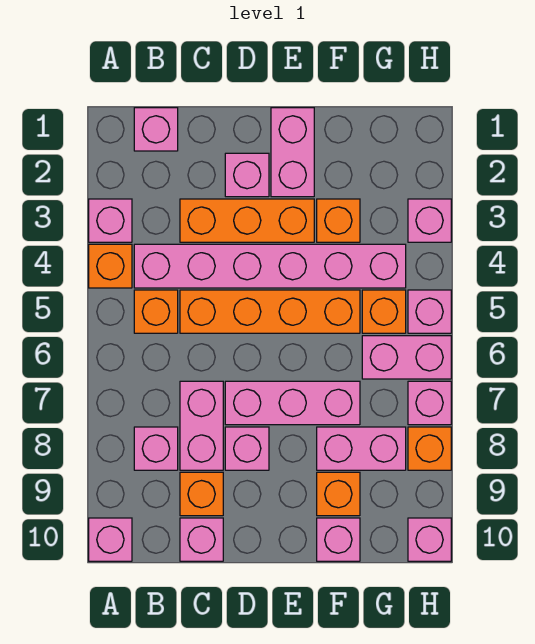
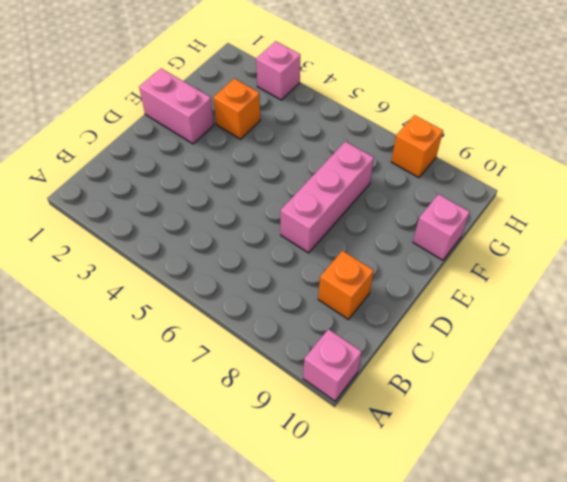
none -> pink brick A3 level 1
none -> orange brick A4 level 1
none -> pink brick B1 level 1

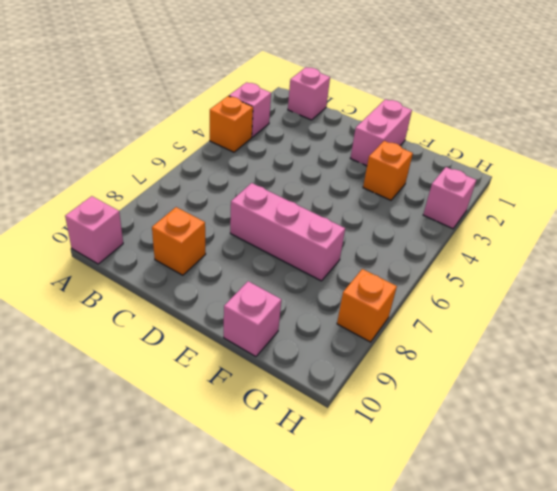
none -> pink brick B4:G4 level 1
none -> orange brick B5 level 1
none -> pink brick B8 level 1

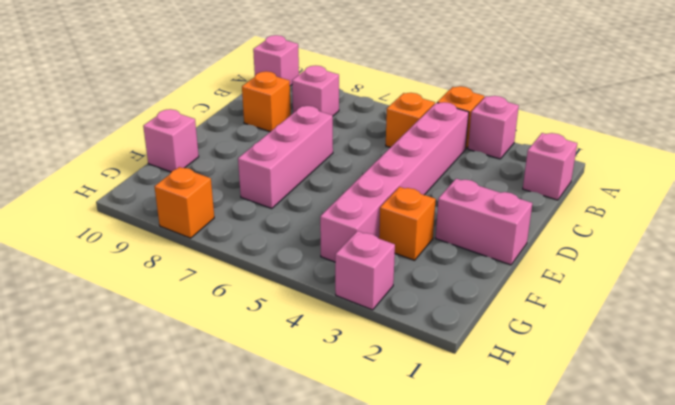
none -> orange brick C3:E3 level 1
none -> orange brick C5:F5 level 1
none -> pink brick C7:C8 level 1

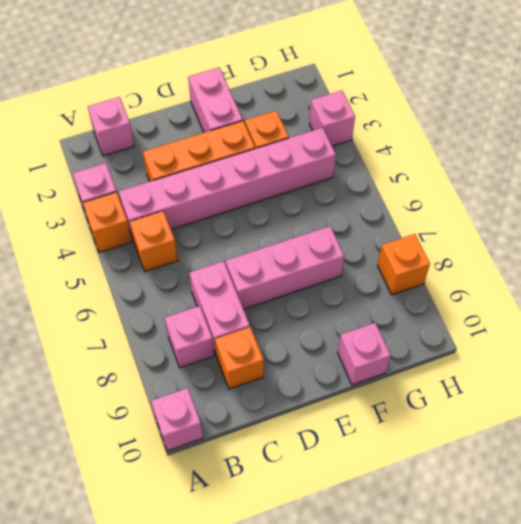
none -> orange brick C5:F5 level 1
none -> pink brick C10 level 1
none -> pink brick D2 level 1

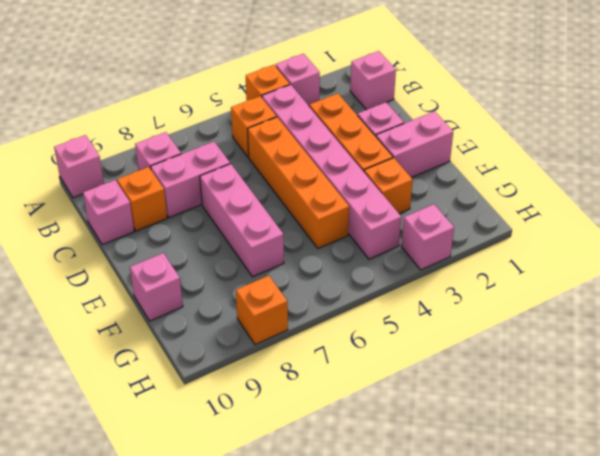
none -> pink brick D8 level 1
none -> pink brick F8:G8 level 1
none -> orange brick F9 level 1

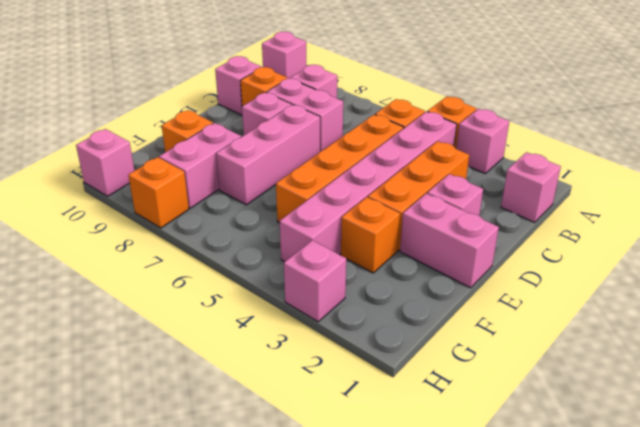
none -> pink brick F10 level 1
none -> orange brick G5 level 1
none -> pink brick G6:H6 level 1

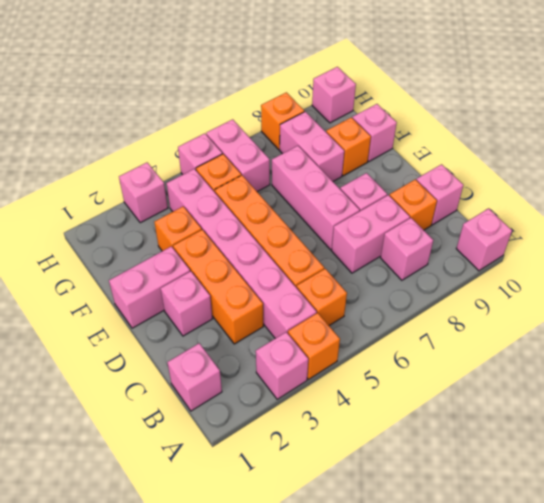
none -> pink brick H7 level 1

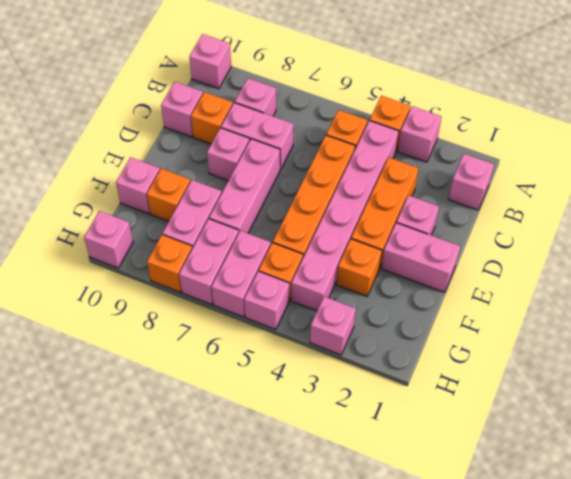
pink brick G7:H7 level 1 -> pink brick H7 level 1

